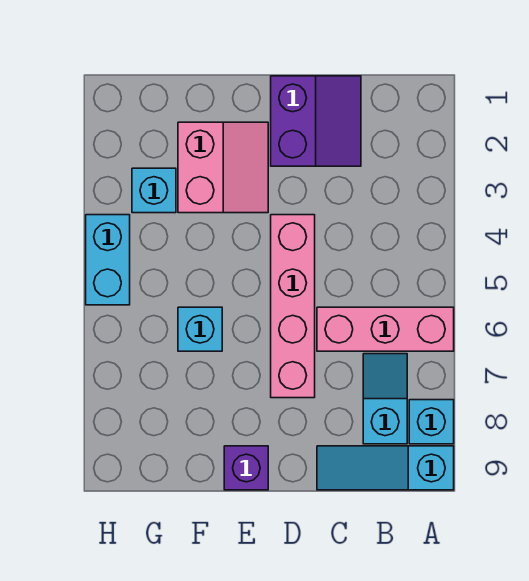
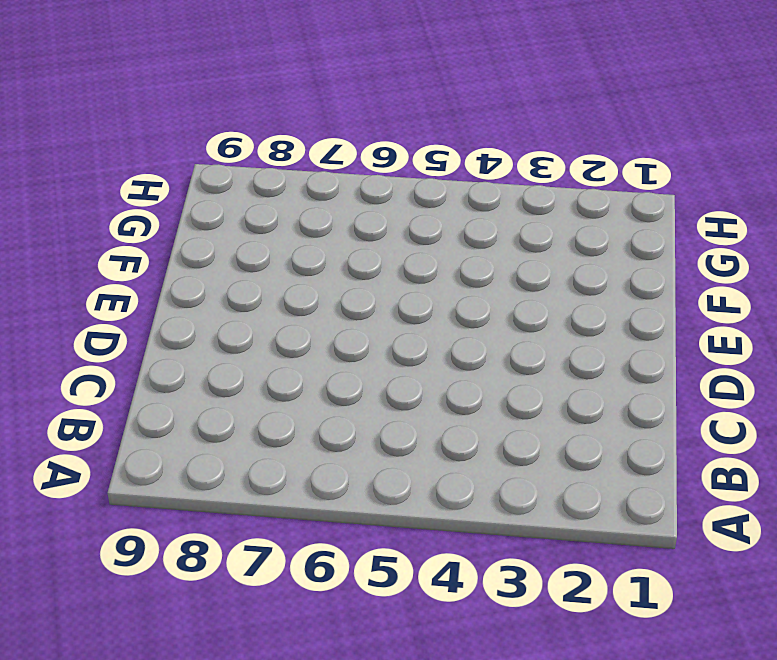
none -> pink brick A6:C6 level 1
none -> cyan brick A8 level 1

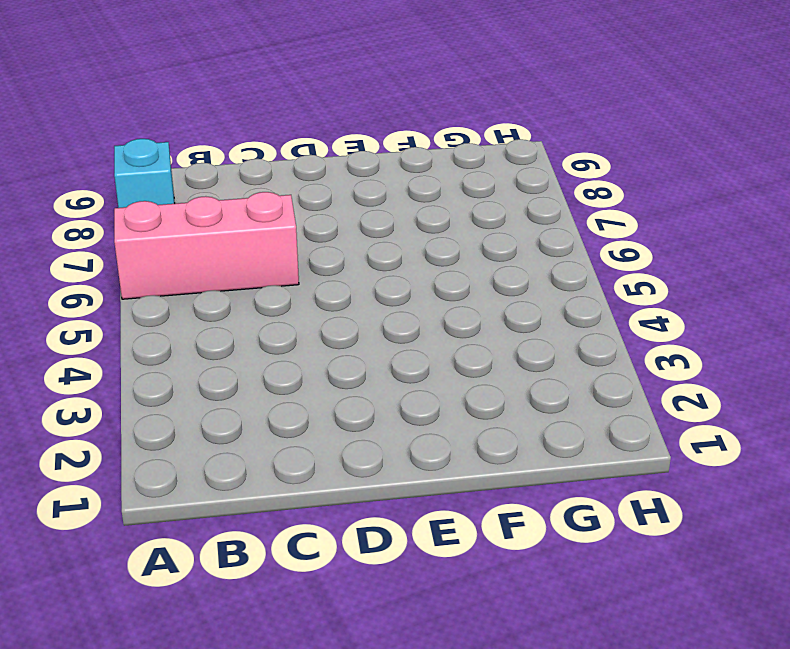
none -> cyan slope A9:C9 level 1 top A
none -> cyan slope B7:B8 level 1 top 8

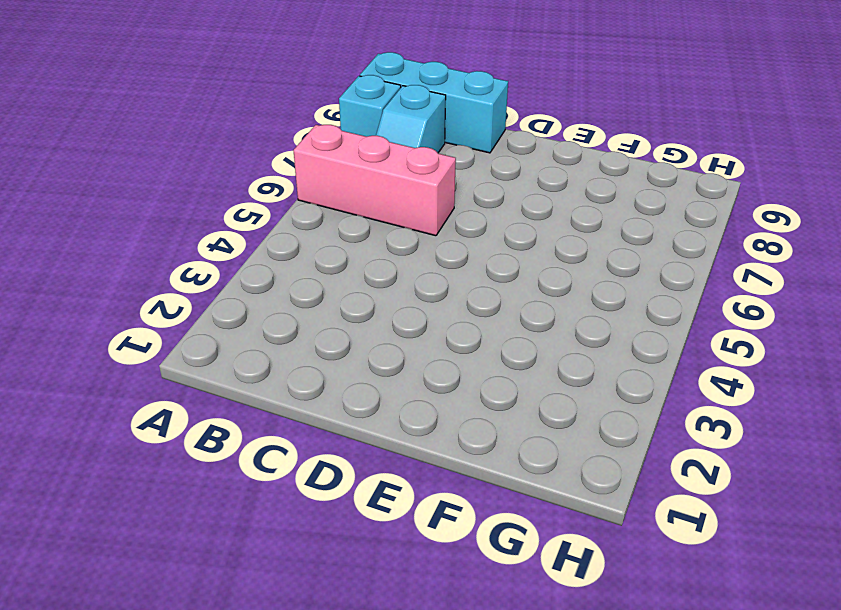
cyan brick A9:C9 level 1 -> cyan slope A9:C9 level 1 top A
none -> purple slope C1:D2 level 1 top D
none -> pink brick D4:D7 level 1

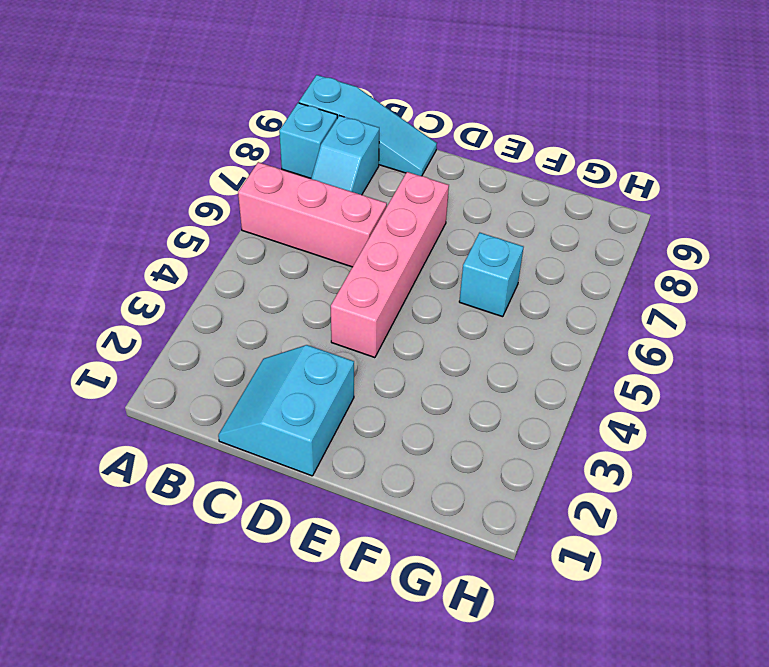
cyan slope C1:D2 level 1 top D -> purple slope C1:D2 level 1 top D
none -> pink slope E2:F3 level 1 top F
none -> purple brick E9 level 1

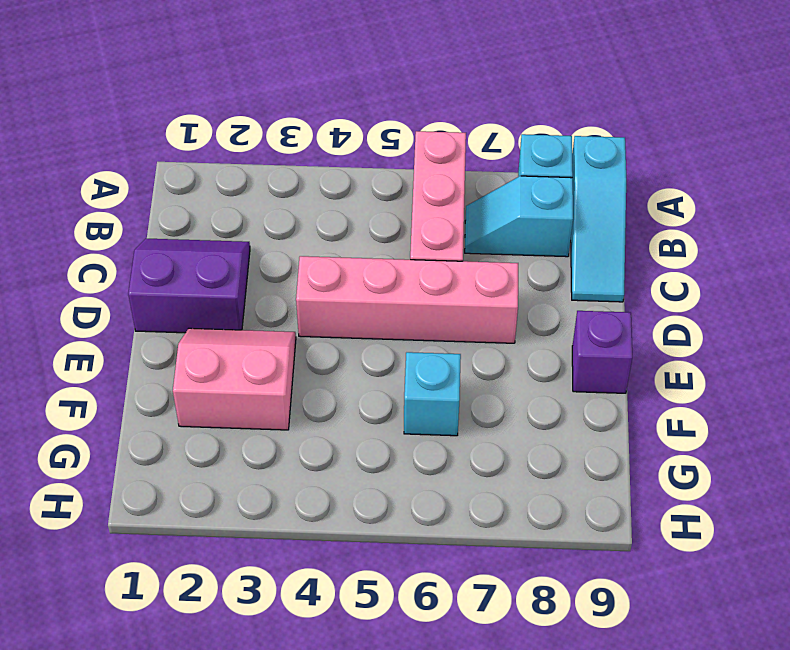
none -> cyan brick G3 level 1
none -> cyan brick H4:H5 level 1

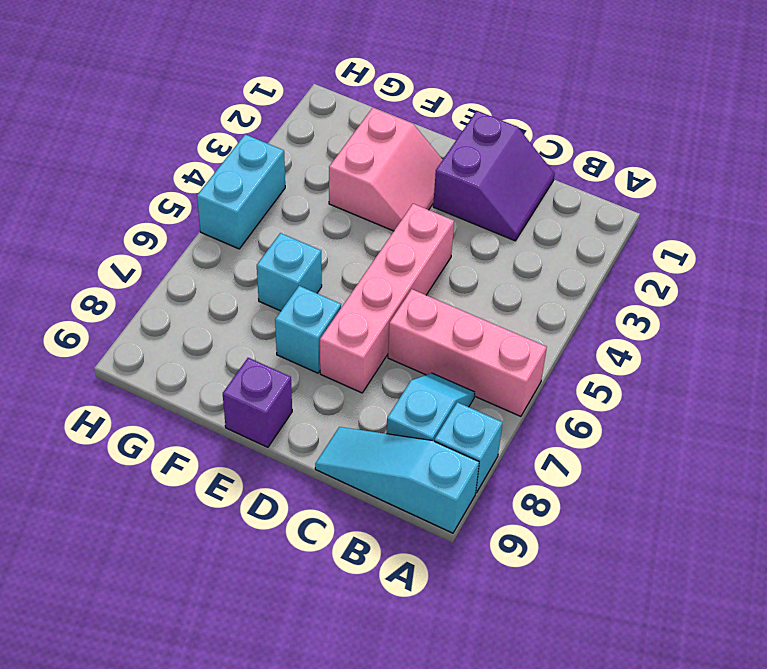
cyan brick E7 level 1 -> cyan brick G3 level 1

